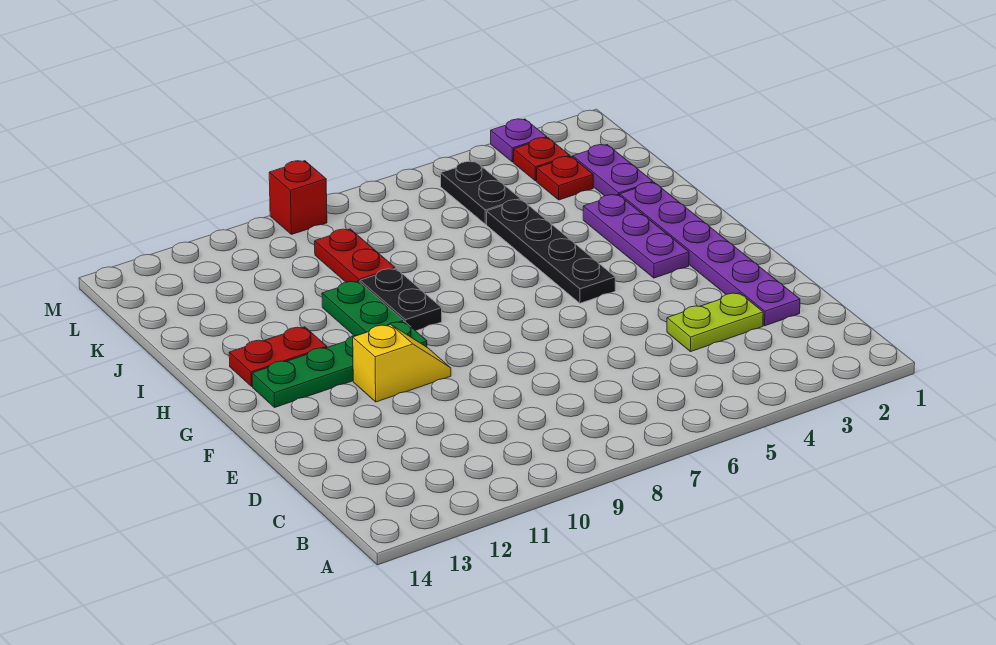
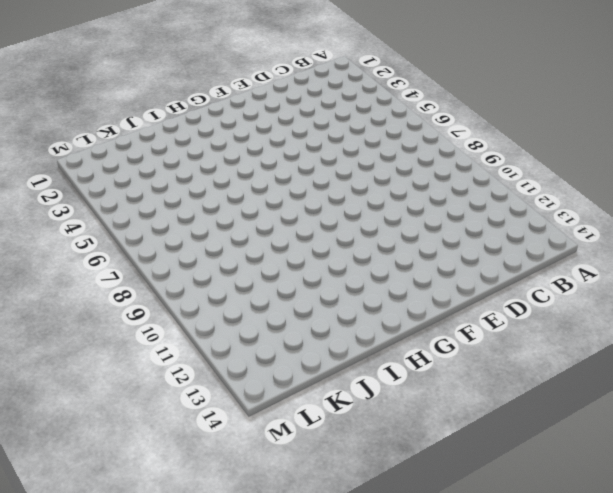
none -> purple plate D2:I2 level 1
none -> lime plate D3:D4 level 1
none -> yellow slope F10:F11 level 1 top 11

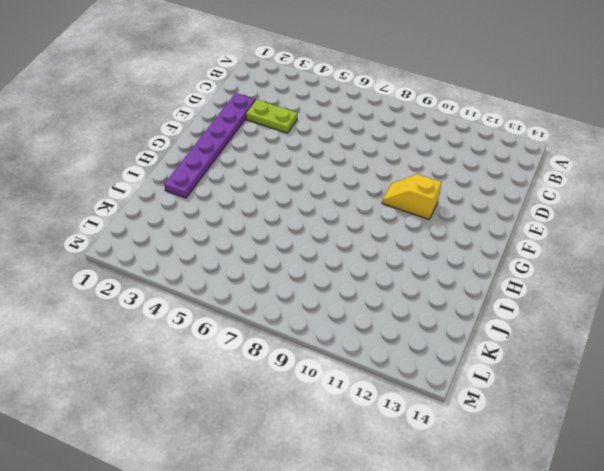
none -> purple plate G3:I3 level 1
none -> black plate G5:J5 level 1
none -> green plate G10:G13 level 1

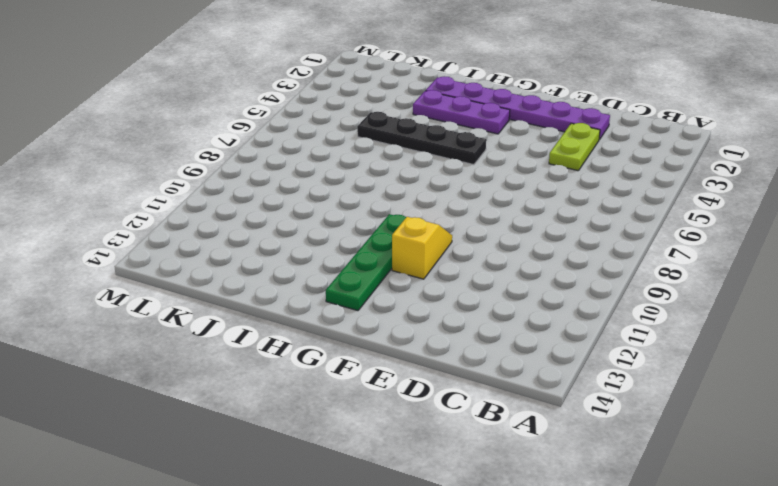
none -> black plate H9:I9 level 1
none -> green plate H10:I10 level 1
none -> red plate H12:H13 level 1

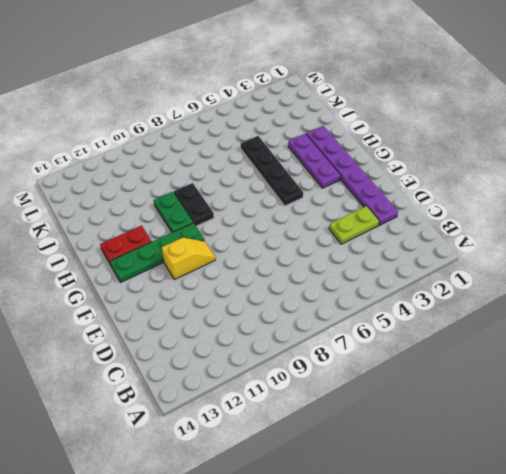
none -> purple plate J2:K2 level 1
none -> red plate J9:K9 level 1
none -> red plate K3 level 1

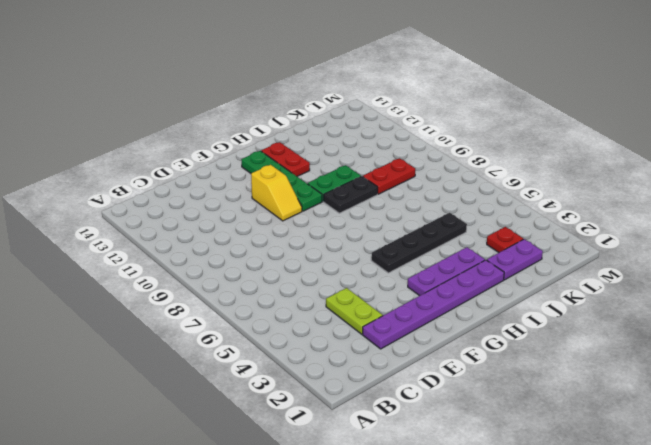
none -> black plate K5:L5 level 1
none -> red plate L3 level 1
none -> purple plate M3 level 1

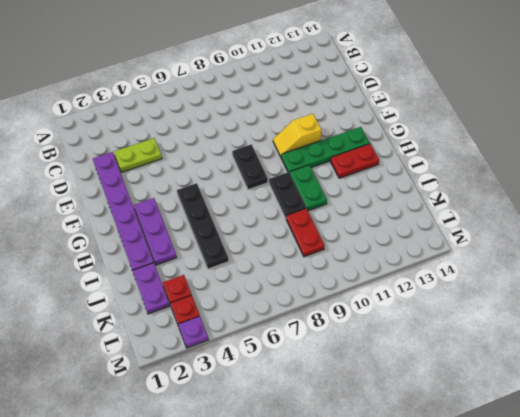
black plate F8:G8 level 1 -> black plate K5:L5 level 1
none -> red brick M9 level 1

